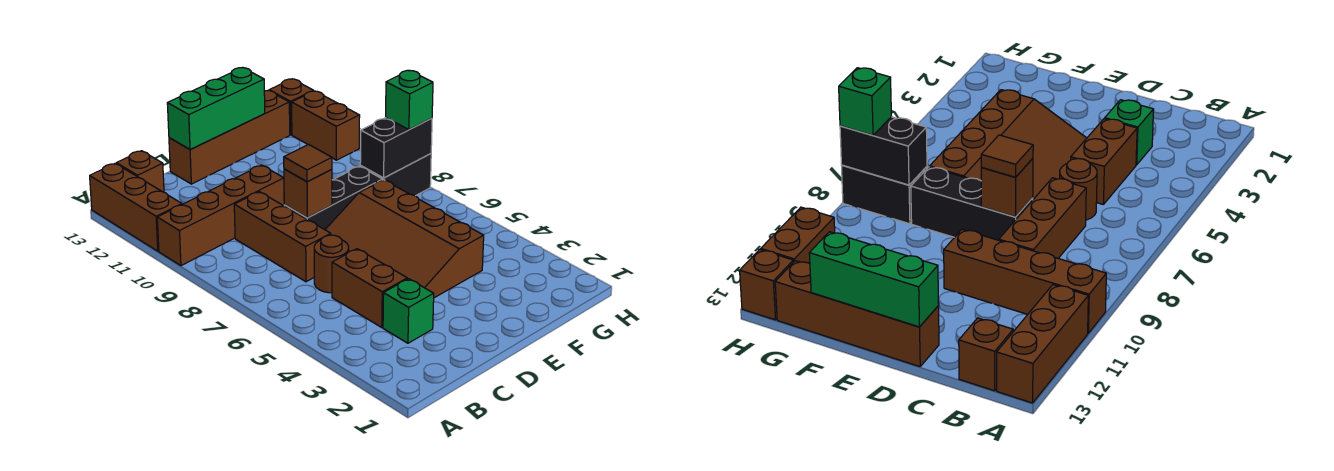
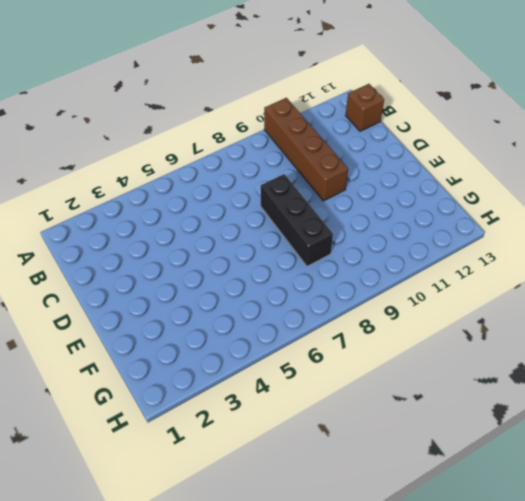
none -> brown brick A11:A13 level 1
none -> green brick C3 level 1
none -> brown brick C4:C5 level 1

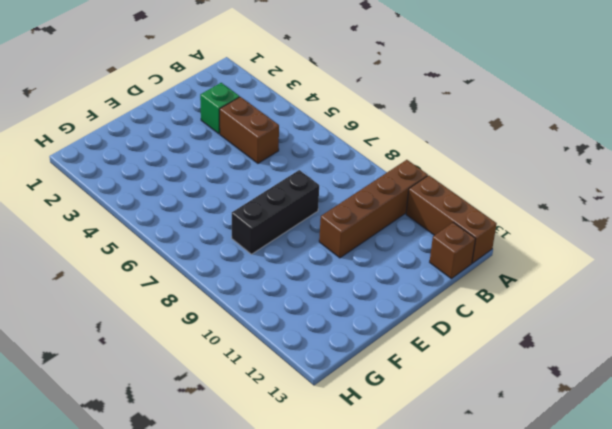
none -> brown round brick C6 level 1
none -> brown brick C7:C9 level 1
none -> brown slope D4:F7 level 1 top F

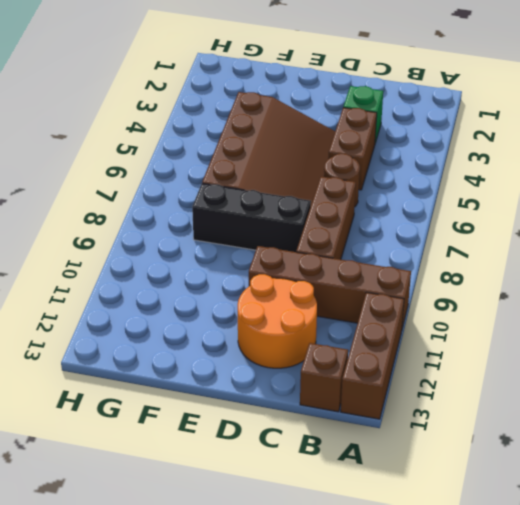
orange round brick C11:D12 level 1 -> none
none -> brown brick D13:G13 level 1
none -> black brick G8:H8 level 1
none -> brown brick H11:H12 level 1

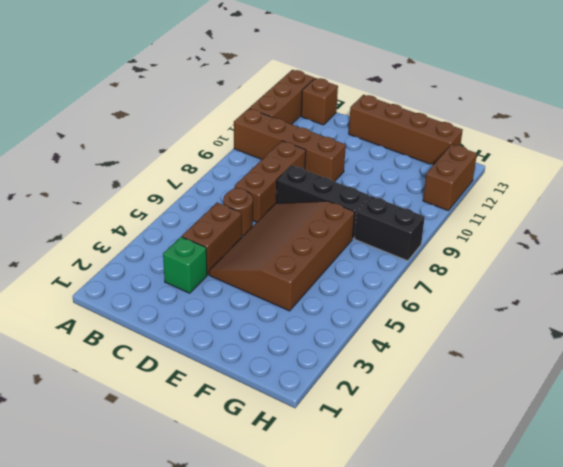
none -> brown brick H13 level 1
none -> brown brick D8 level 2
none -> green brick D13:F13 level 2

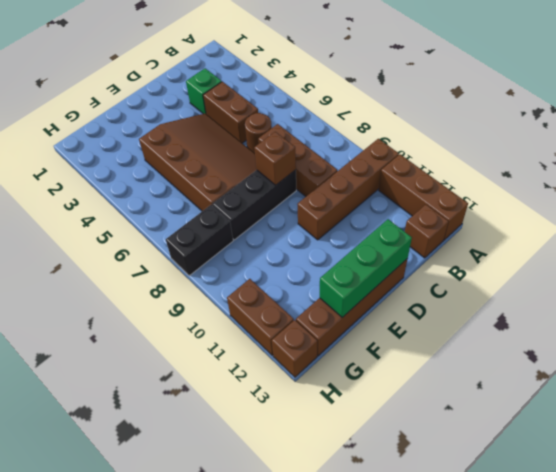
none -> black brick G8:H8 level 2
none -> brown tile D8 level 3
none -> green brick H8 level 3

